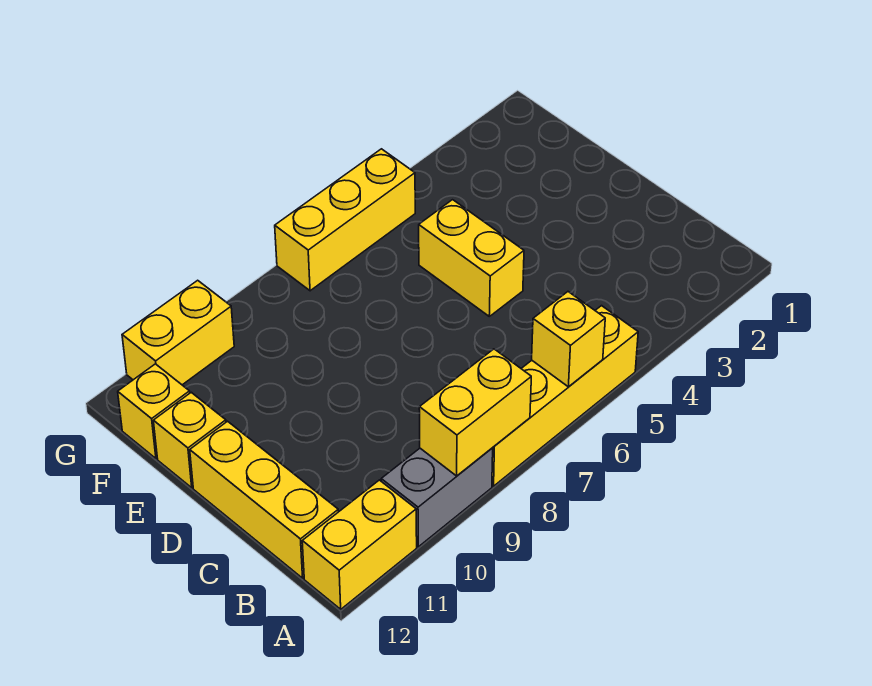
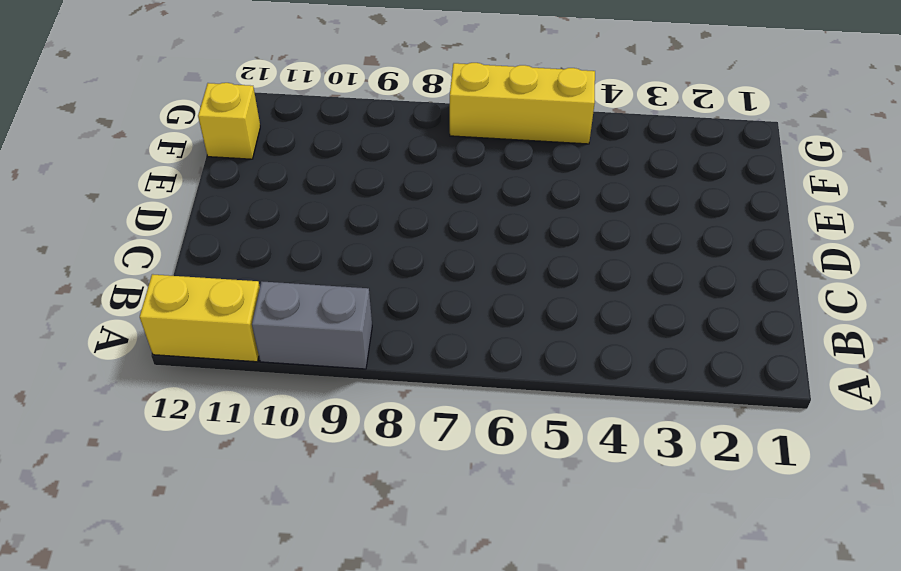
none -> yellow brick A5:A8 level 1
none -> yellow brick B12:D12 level 1

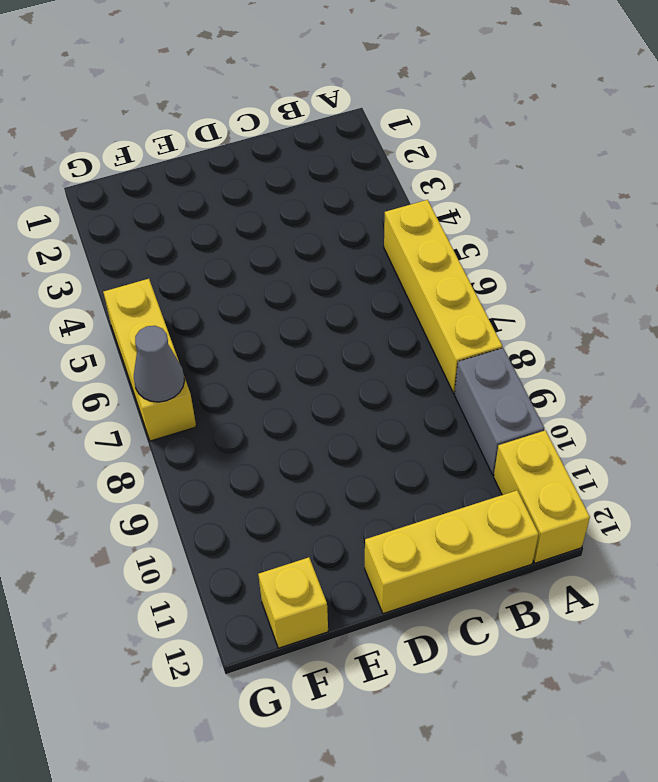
grey cone G7 level 2 -> none
none -> yellow brick D5:E5 level 1
none -> yellow brick E12 level 1

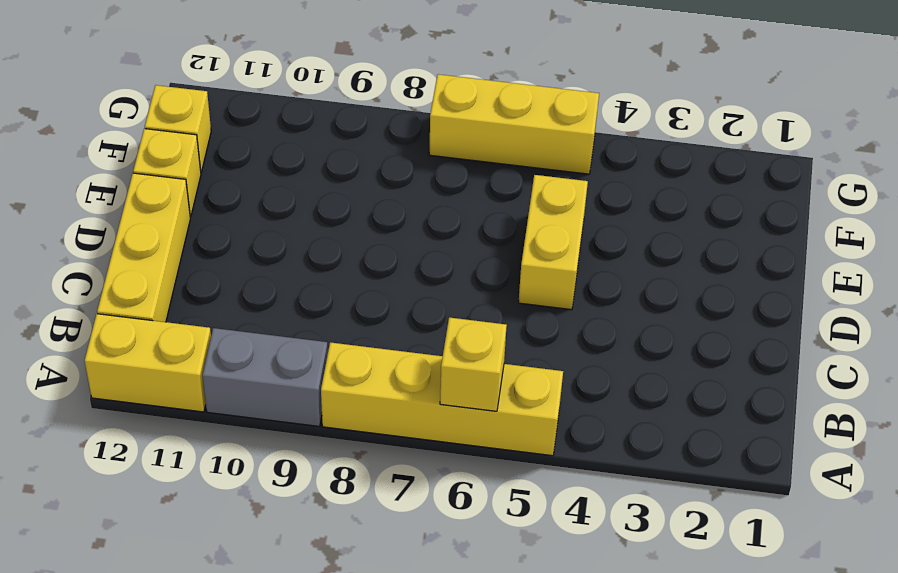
none -> yellow brick G10:G11 level 1
none -> yellow brick A8:A9 level 2

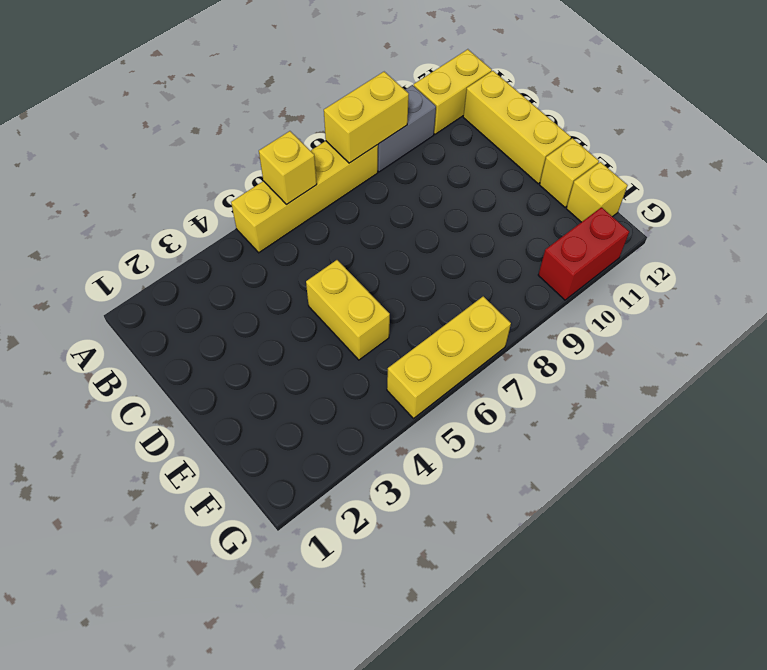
red brick G10:G11 level 1 -> yellow brick G10:G11 level 1

